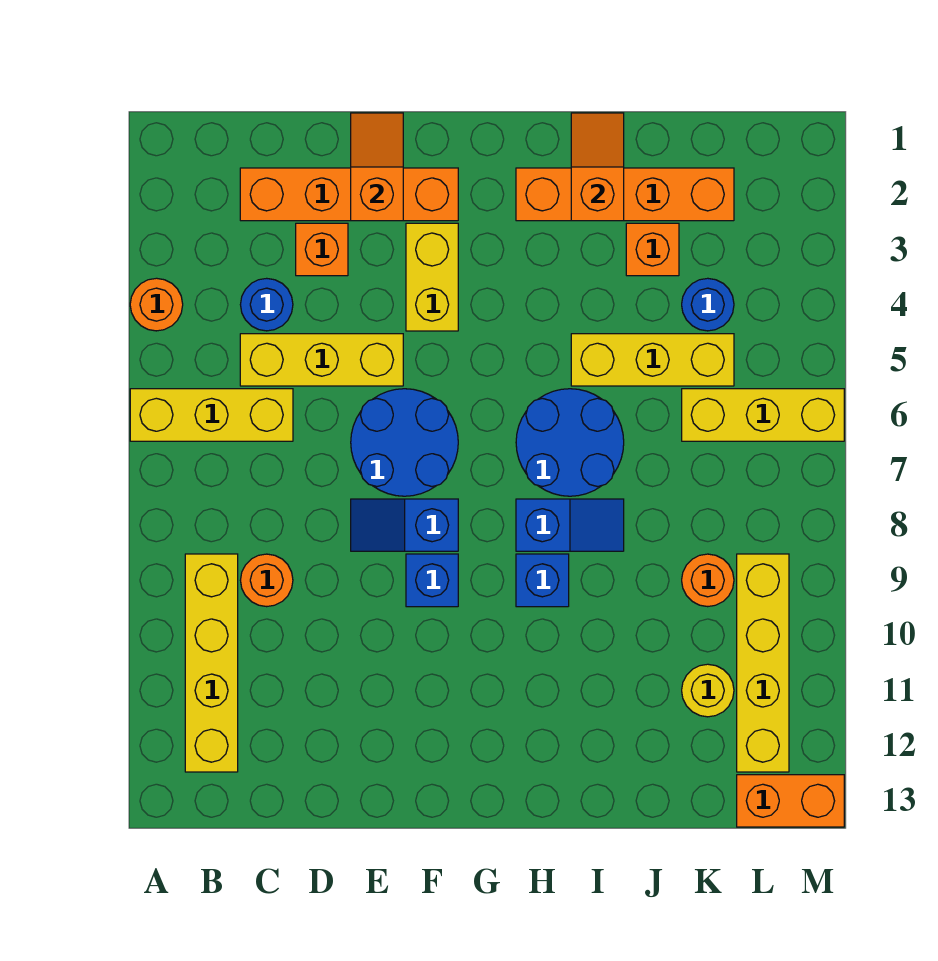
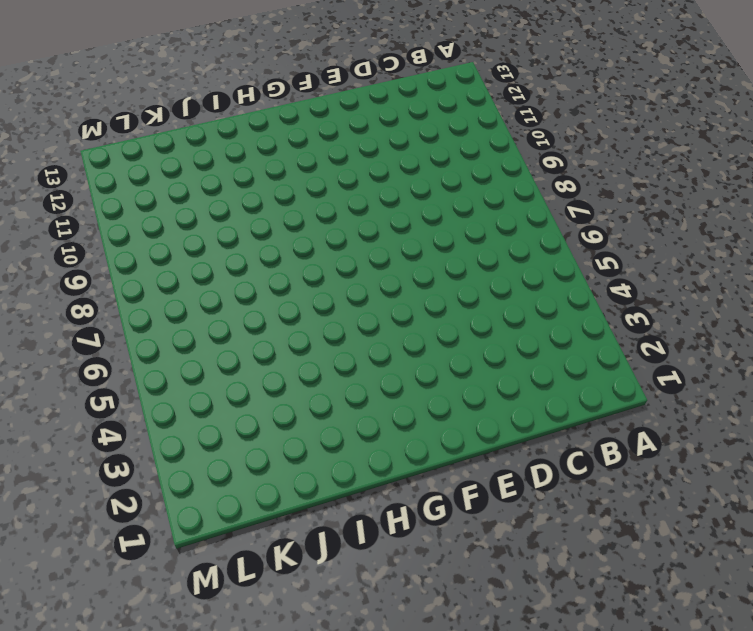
none -> orange round brick A4 level 1
none -> yellow brick A6:C6 level 1
none -> yellow brick B9:B12 level 1

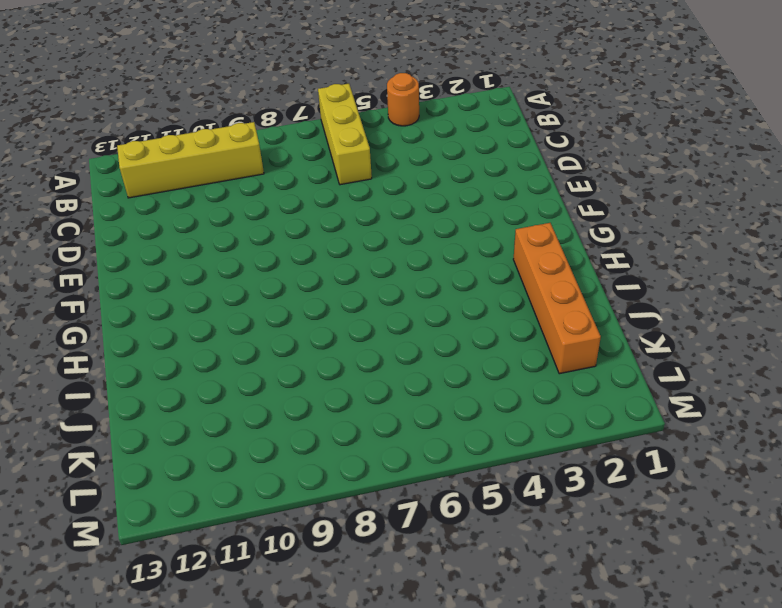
none -> orange brick C2:F2 level 1
none -> blue round brick C4 level 1
none -> yellow brick C5:E5 level 1

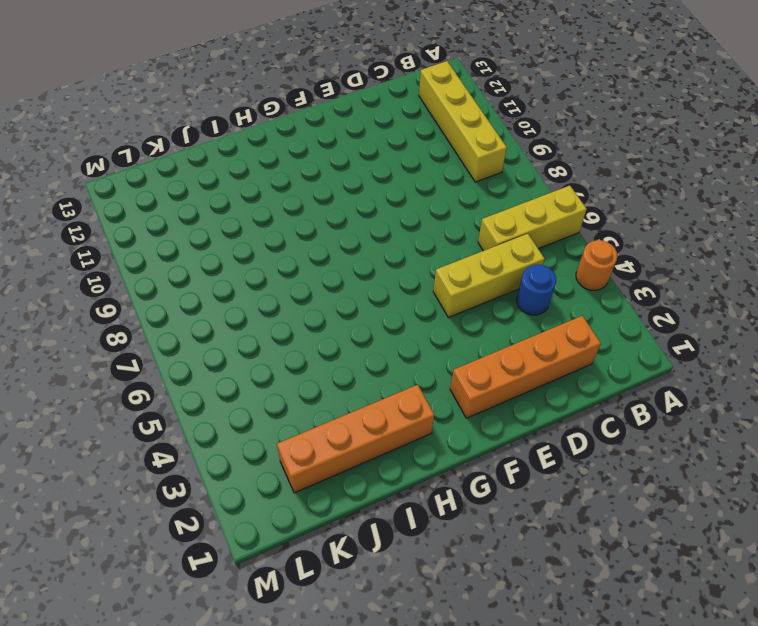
none -> orange round brick C9 level 1
none -> orange brick D3 level 1
none -> blue round brick E6:F7 level 1

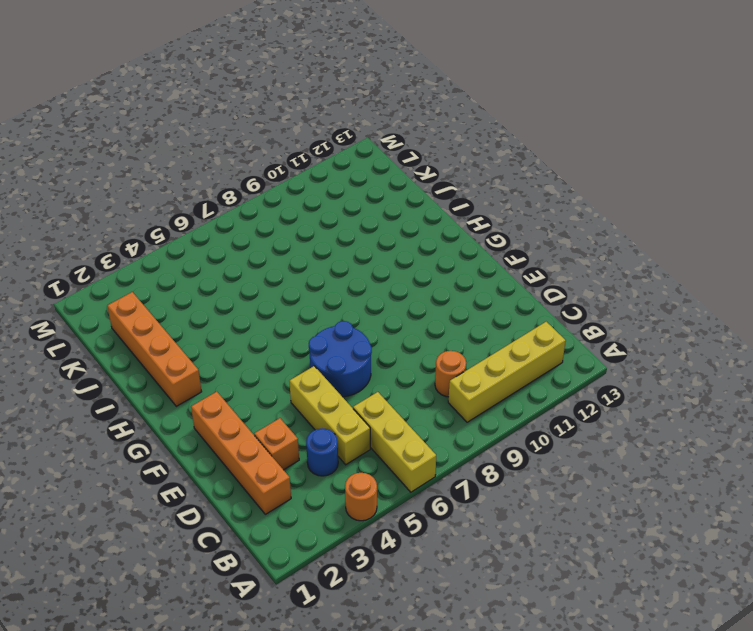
none -> blue slope E8:F8 level 1 top F
none -> yellow brick F3:F4 level 1
none -> blue brick F9 level 1

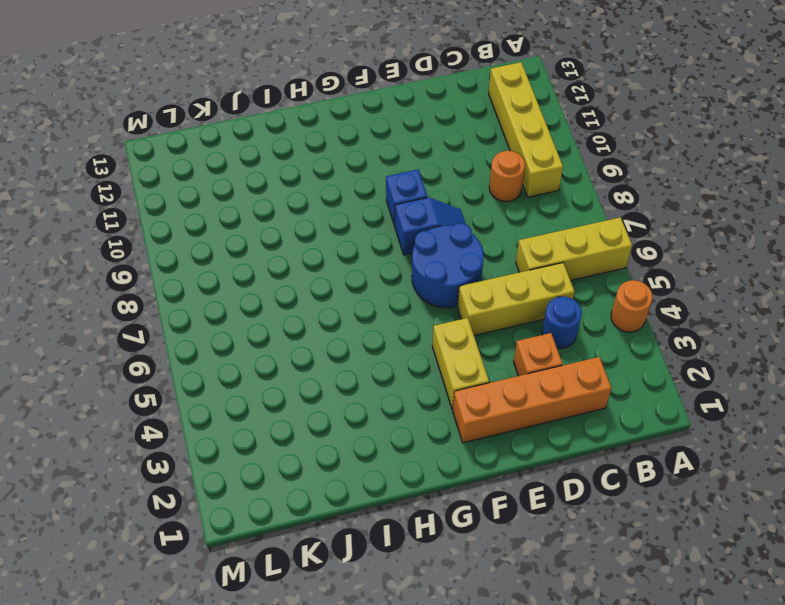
none -> orange brick H2:K2 level 1
none -> blue round brick H6:I7 level 1
none -> blue slope H8:I8 level 1 top H

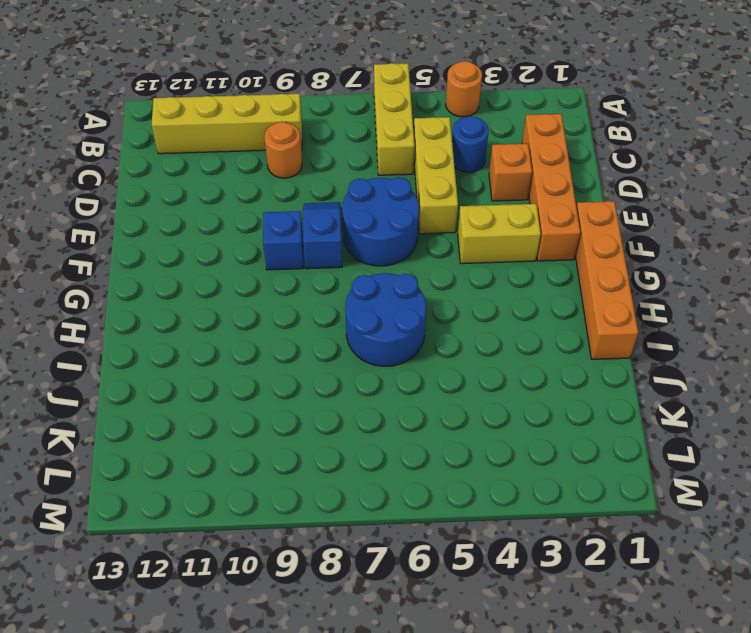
orange brick F1:I1 level 1 -> orange brick H2:K2 level 1
none -> blue slope H8:I8 level 1 top H
none -> blue brick H9 level 1
none -> yellow brick I5:K5 level 1

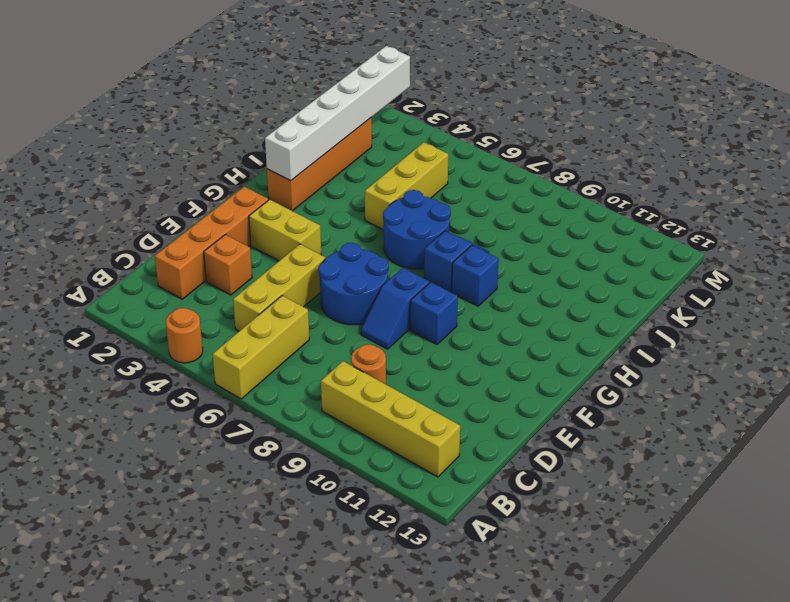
white brick H2:M2 level 2 -> orange slope I1:I2 level 2 top 2
none -> blue round brick C4 level 1
none -> orange brick J3 level 1
none -> blue round brick K4 level 1

